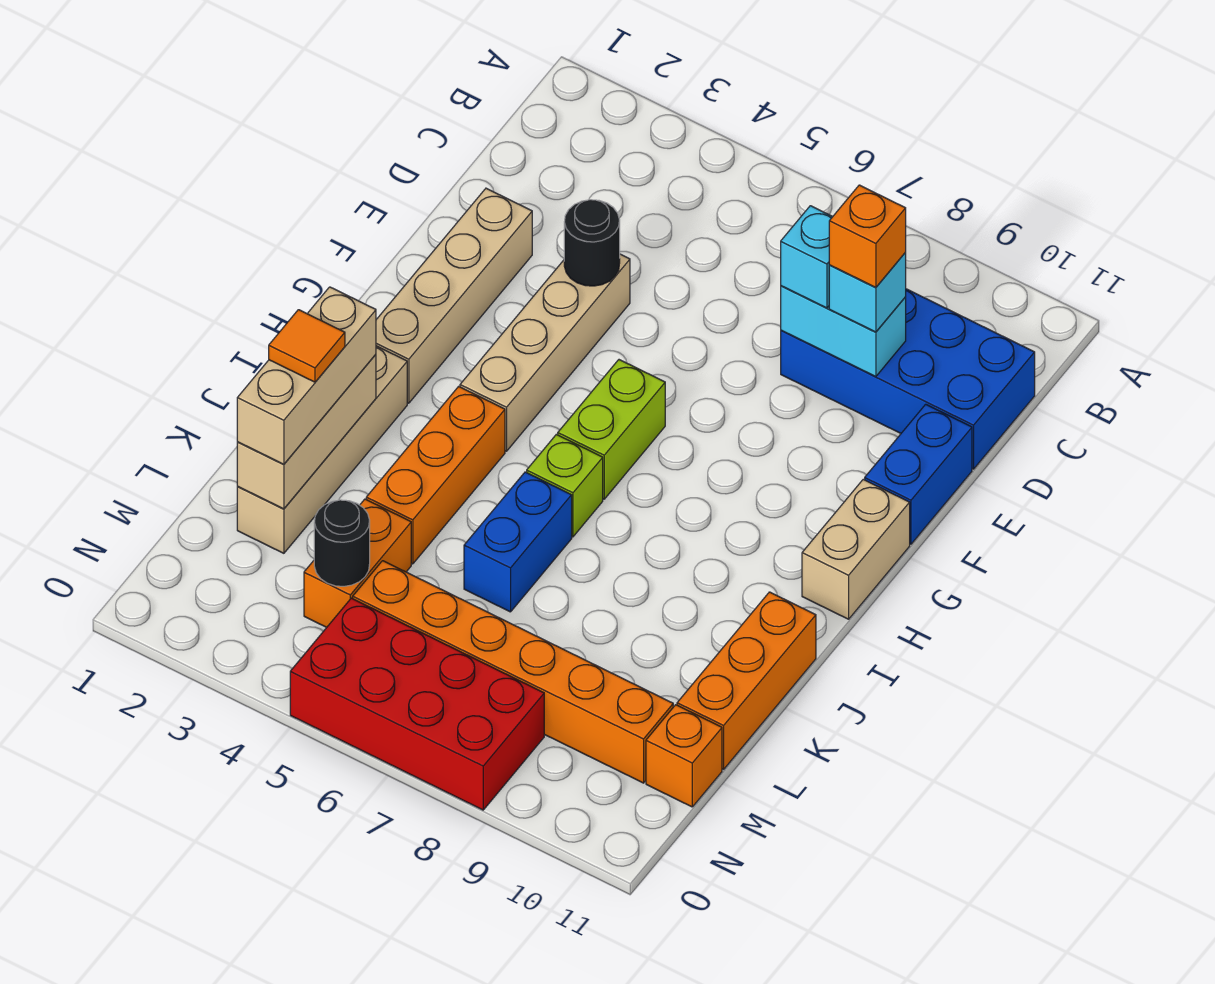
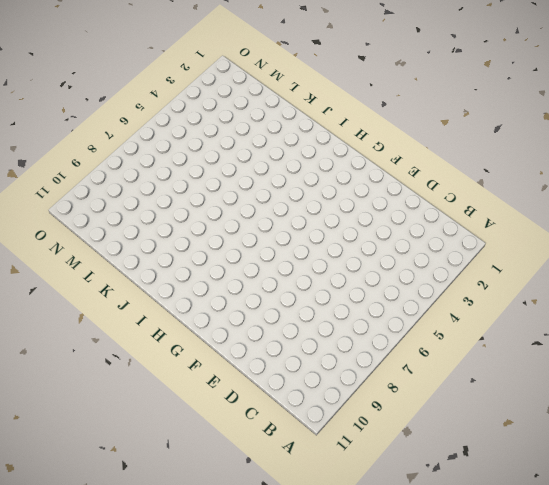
none -> blue brick C8:D11 level 1
none -> tan brick E2:H2 level 1
none -> tan brick E4:H4 level 1

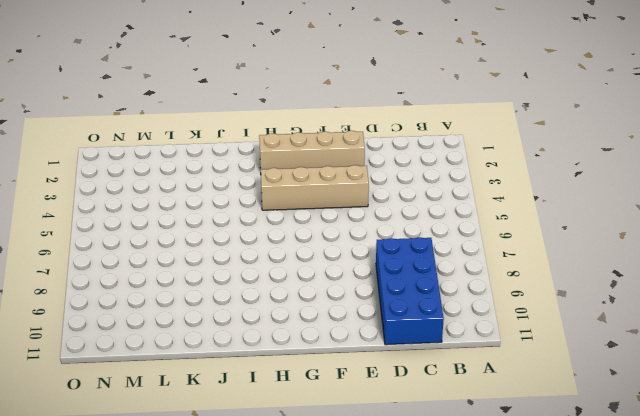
none -> blue brick E11:F11 level 1
none -> lime brick G6:H6 level 1
none -> tan brick G11:H11 level 1

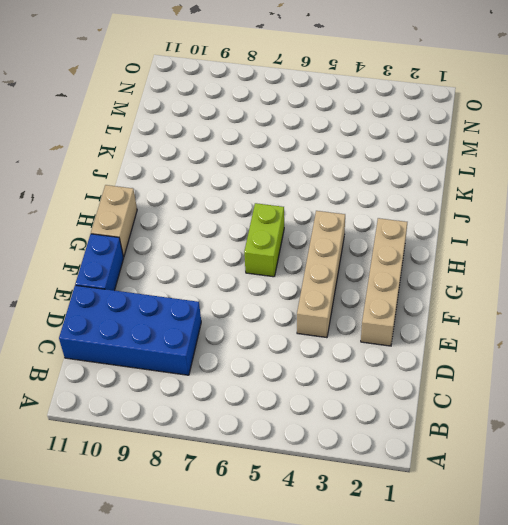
none -> tan brick I2:L2 level 1
none -> orange brick I4:K4 level 1
none -> lime brick I6 level 1

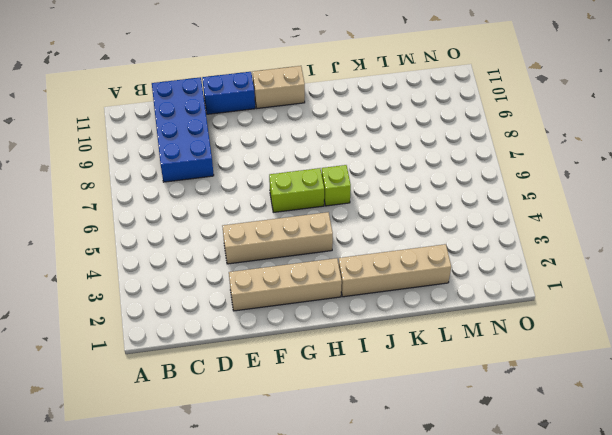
none -> orange brick I4:K4 level 1
none -> blue brick J6:K6 level 1
none -> orange brick J11:L11 level 1

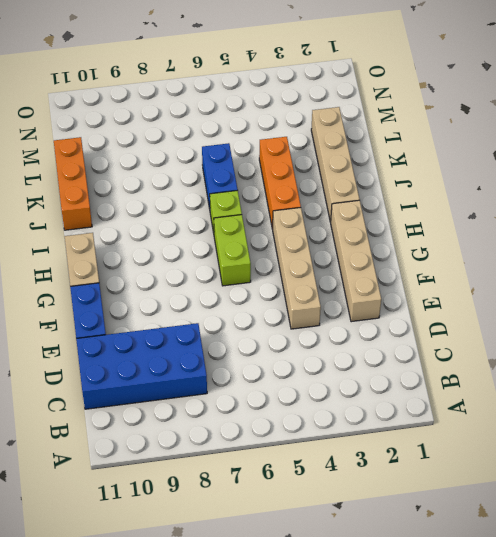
none -> orange brick L4:M4 level 1
none -> orange brick M5:M10 level 1
none -> orange brick M11 level 1

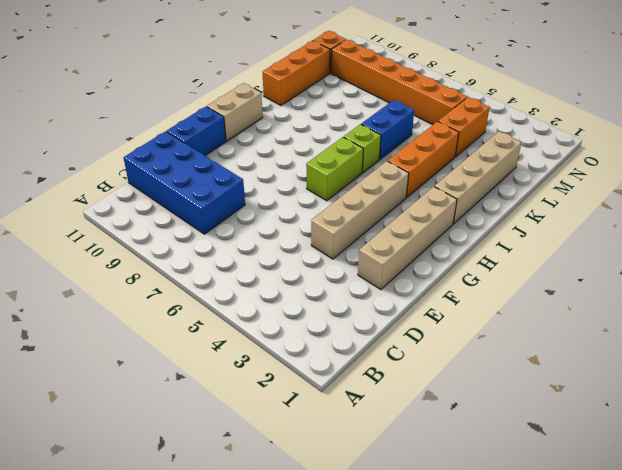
none -> red brick N5:O8 level 1
none -> cyan brick D8:D9 level 2
none -> black round brick E4 level 2

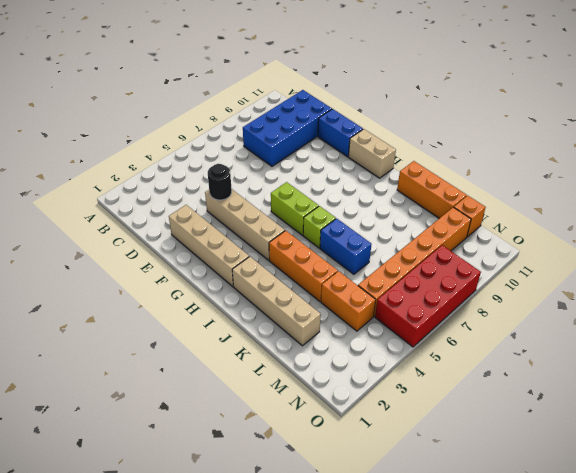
none -> cyan brick D8:D9 level 2
none -> tan brick J2:L2 level 2
none -> black round brick M4 level 2

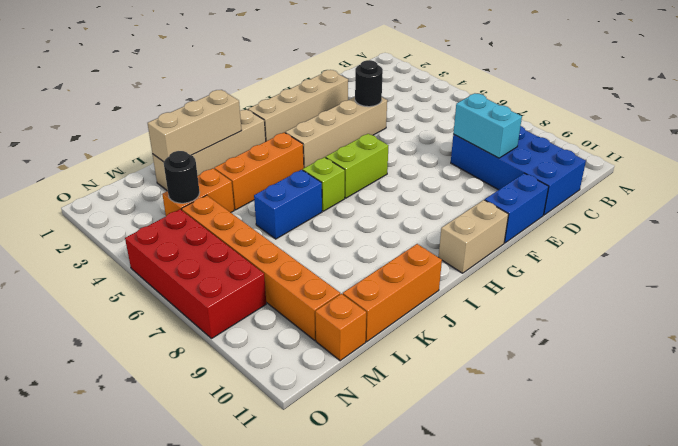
none -> cyan brick D8 level 3
none -> cyan brick D9 level 3
none -> tan brick J2:L2 level 3

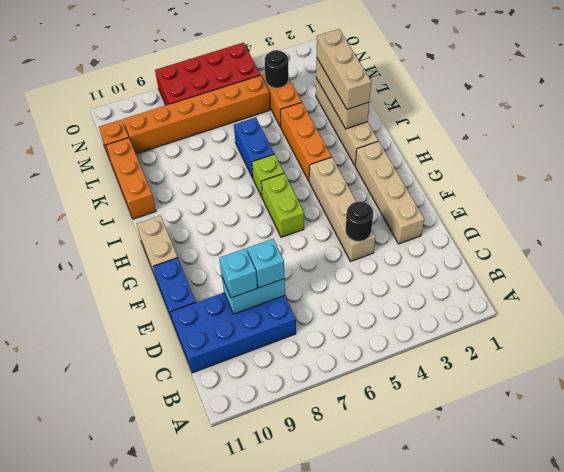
none -> orange brick D9 level 4
none -> orange tile K2 level 4

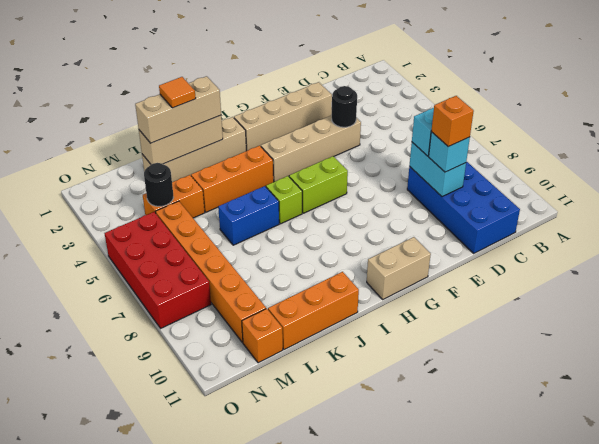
none -> blue brick E11:F11 level 1

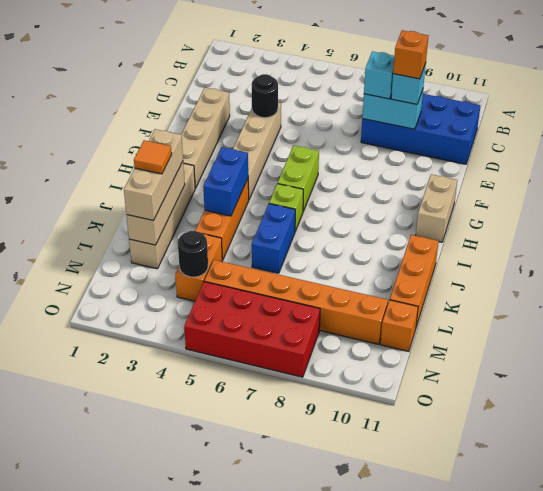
blue brick I4:J4 level 2 -> blue brick E11:F11 level 1

